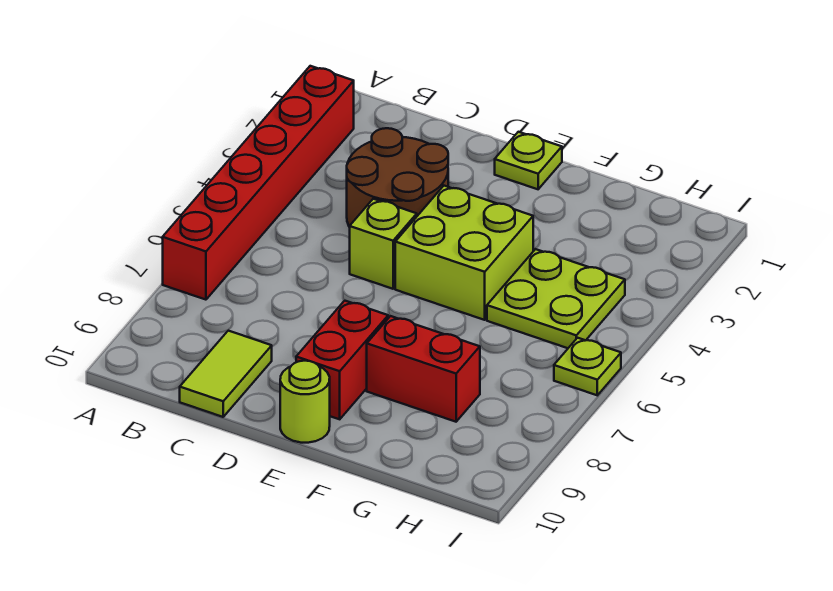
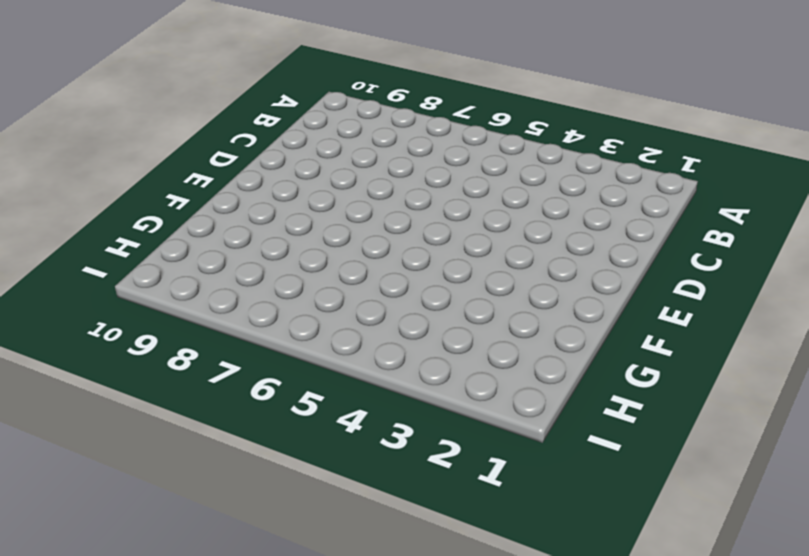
none -> red brick A2:A7 level 1
none -> brown round brick C3:D4 level 1

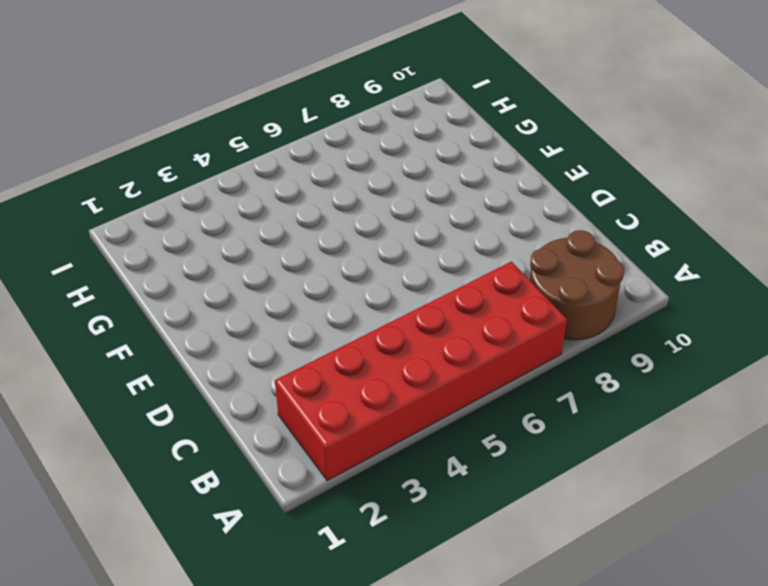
red brick A2:B7 level 1 -> red brick A2:A7 level 1
brown round brick A8:B9 level 1 -> brown round brick C3:D4 level 1
none -> lime tile C9:C10 level 1
none -> lime brick D5 level 1

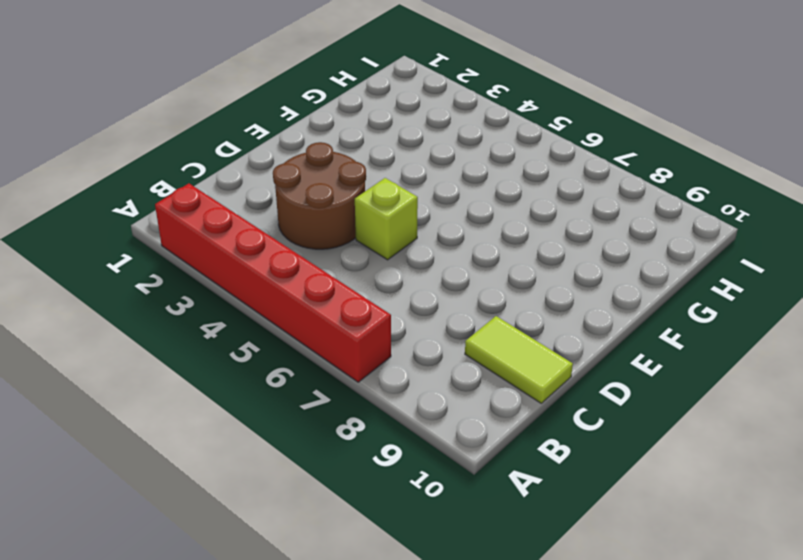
none -> lime plate E1 level 1
none -> lime brick E4:F5 level 1

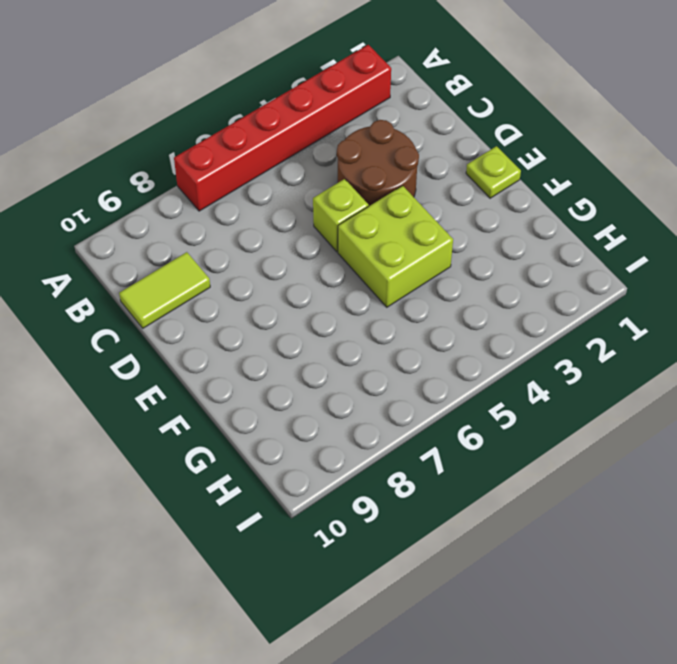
none -> red brick E8:E9 level 1
none -> lime round brick E10 level 1

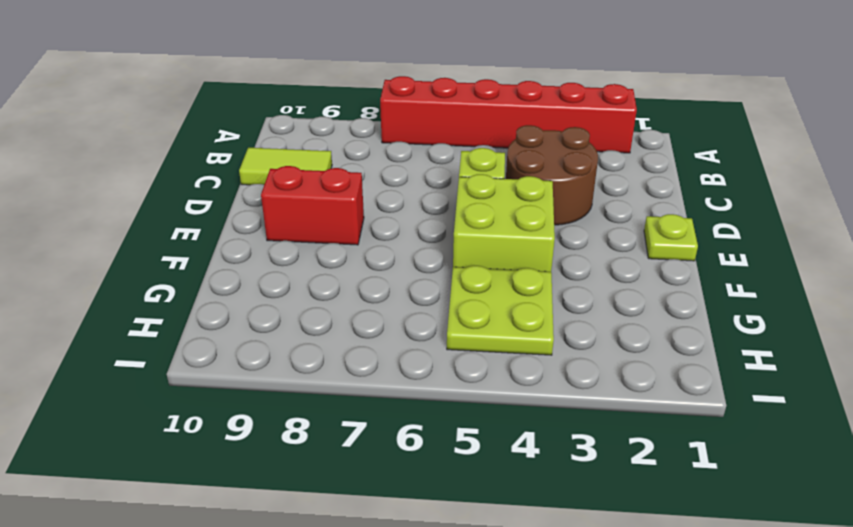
none -> lime round brick E10 level 1
none -> red brick F8:G8 level 1

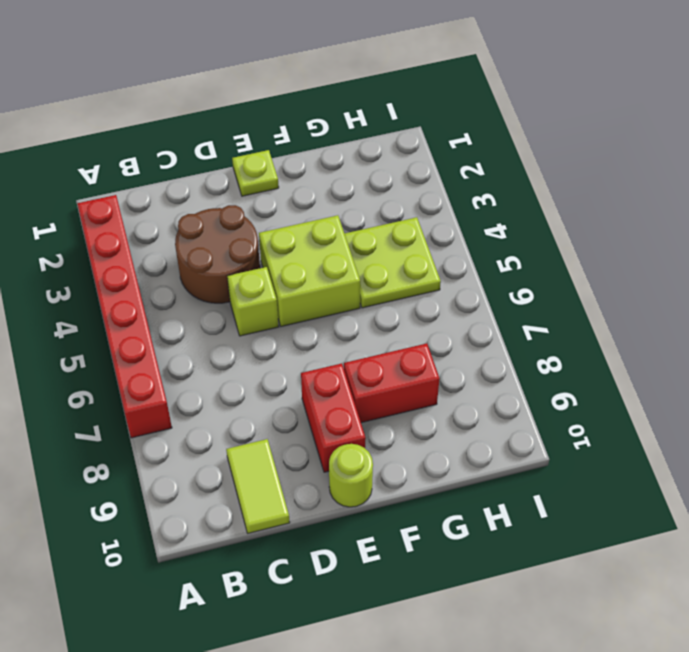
none -> lime plate I6 level 1

